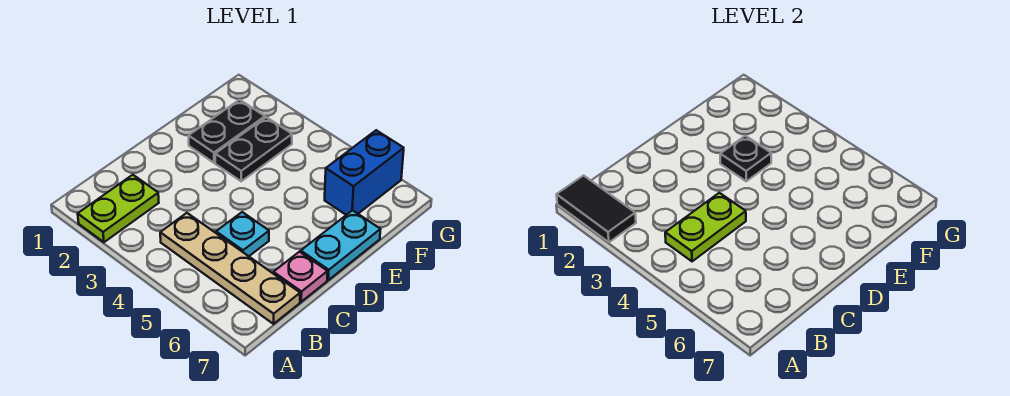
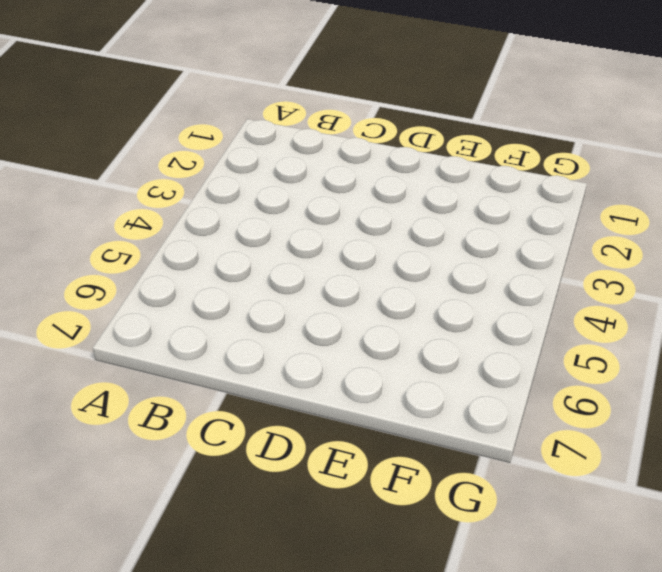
none -> lime plate A2:B2 level 1
none -> tan plate B4:B7 level 1

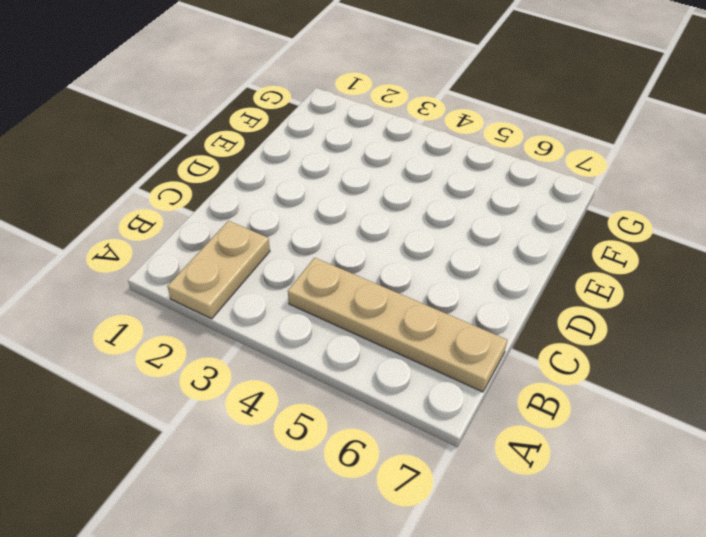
tan plate A2:B2 level 1 -> lime plate A2:B2 level 1
none -> cyan plate C5 level 1
none -> pink plate C7 level 1

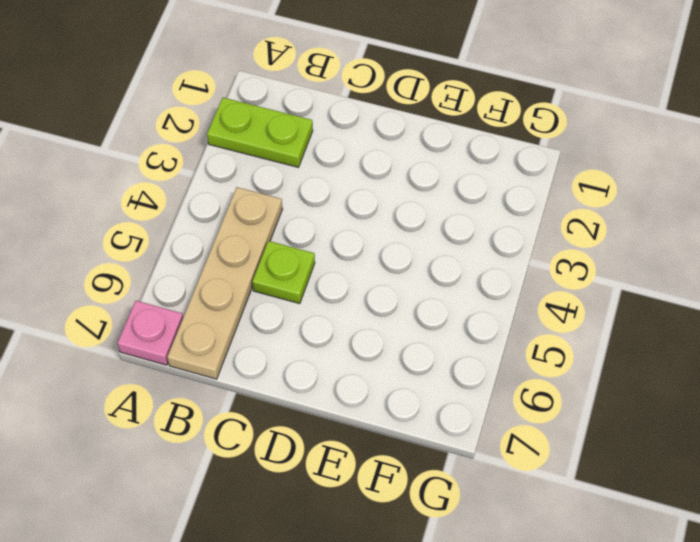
pink plate A7 level 1 -> pink plate C7 level 1
lime plate C5 level 1 -> cyan plate C5 level 1
none -> cyan plate D7:E7 level 1
none -> black plate E2:F2 level 1

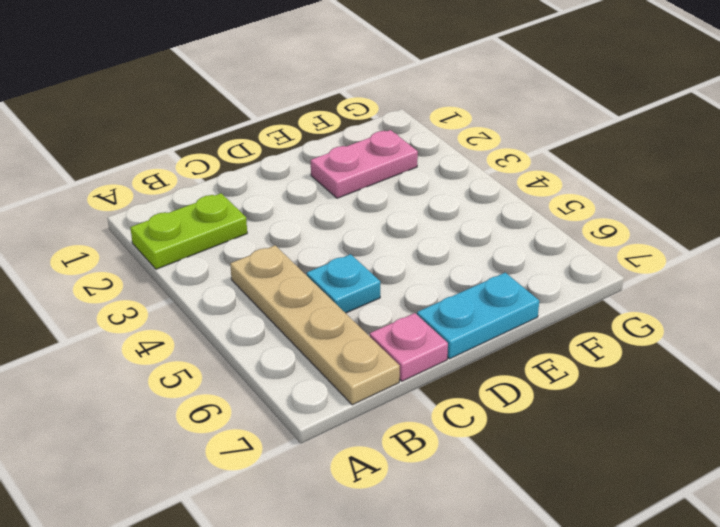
pink plate E2:F2 level 1 -> black plate E2:F2 level 1
none -> black plate E3:F3 level 1
none -> blue brick F6:G6 level 1

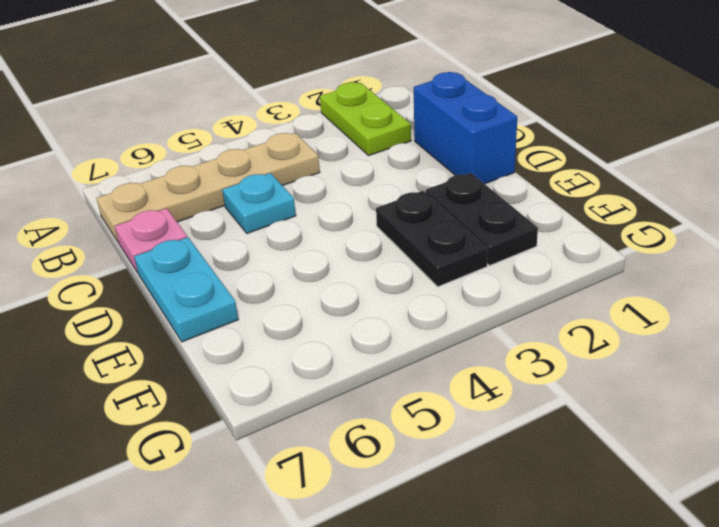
blue brick C1:D1 level 1 -> blue brick F6:G6 level 1
none -> black tile A1:A2 level 2
none -> lime plate B4:C4 level 2

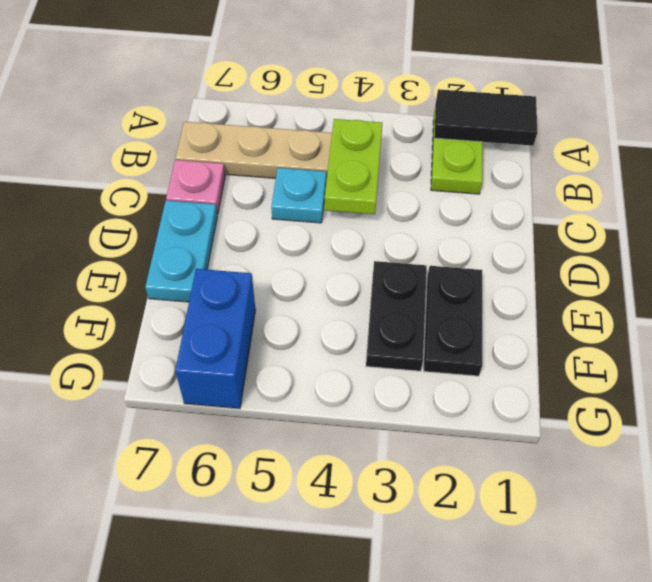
none -> black plate E3 level 2

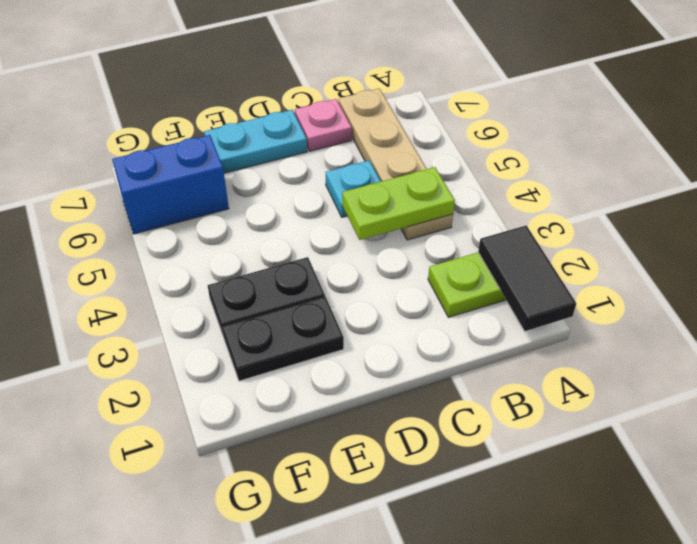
none -> black plate E3 level 2

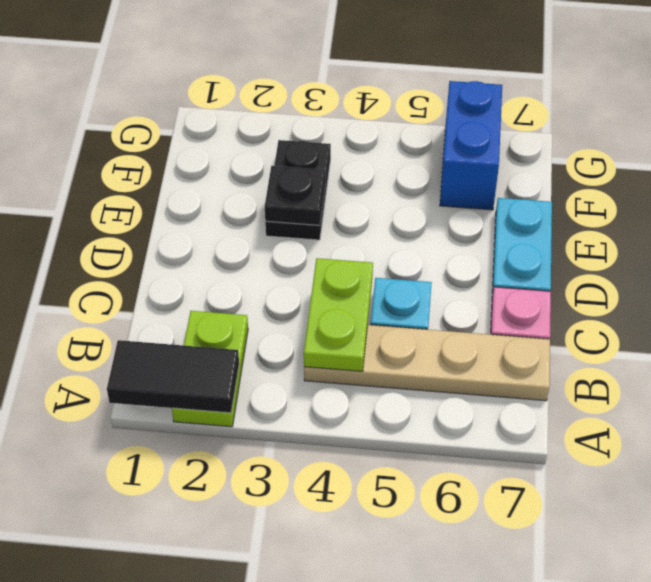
none -> black plate E2:F2 level 1

